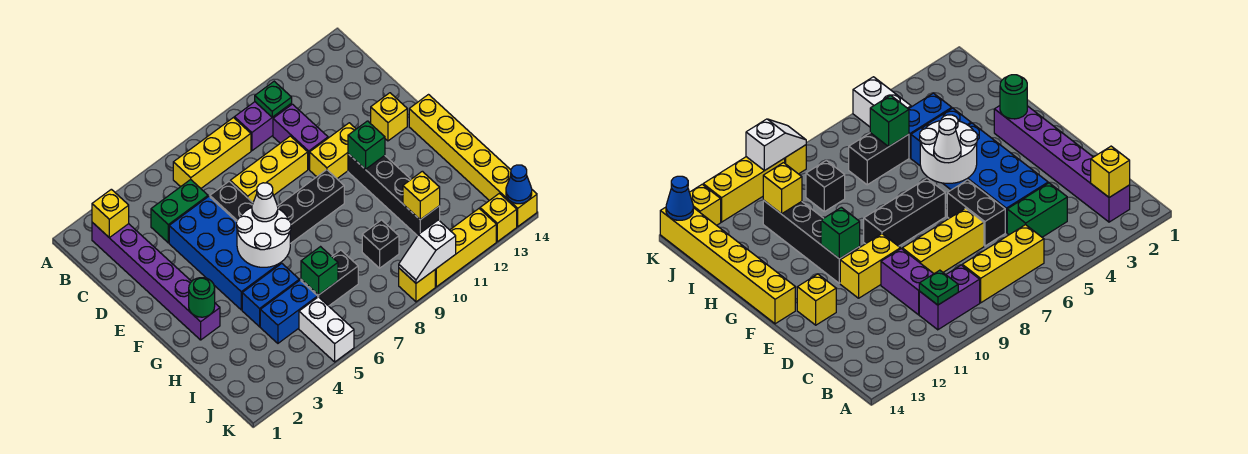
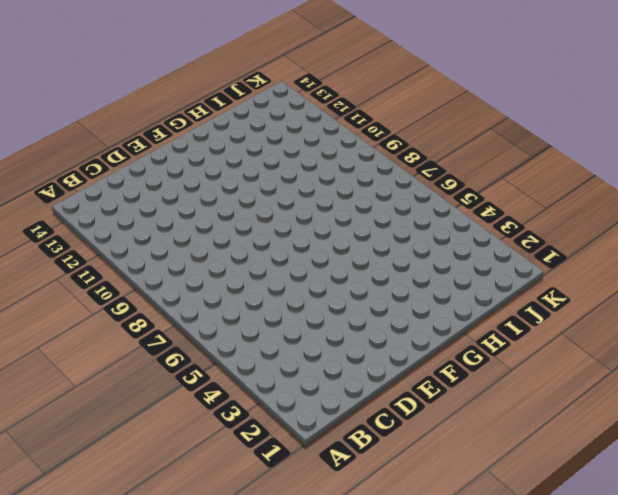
none -> purple brick B2:G2 level 1
none -> yellow brick B6:B8 level 1
none -> purple brick B9:B10 level 1
none -> green brick C4:C5 level 1

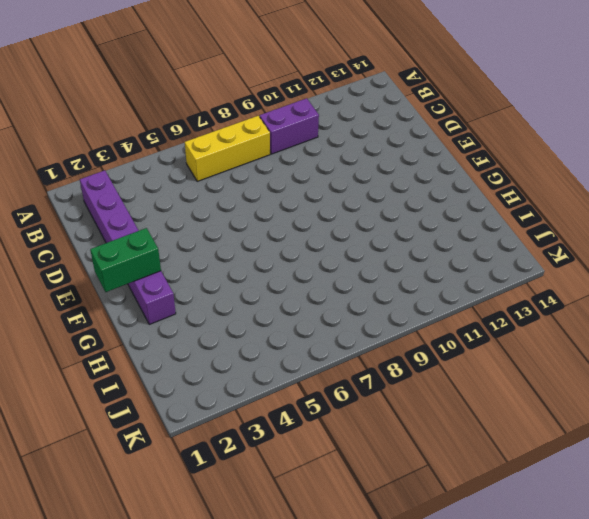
green brick F1:F2 level 2 -> green brick C4:C5 level 1
none -> purple brick C10:D10 level 1
none -> blue brick D4:G5 level 1
none -> black brick D6:E6 level 1
none -> yellow brick D7:D9 level 1

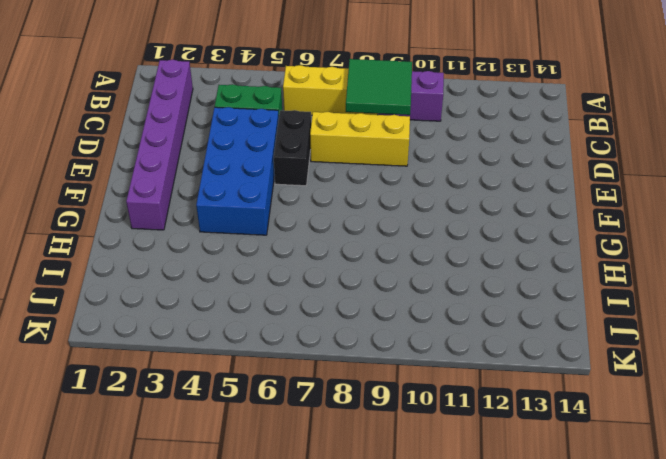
green tile B8:C9 level 2 -> none
none -> purple brick C10:D10 level 1
none -> yellow brick E10:E11 level 1
none -> yellow brick E13 level 1
none -> black brick F7:F9 level 1

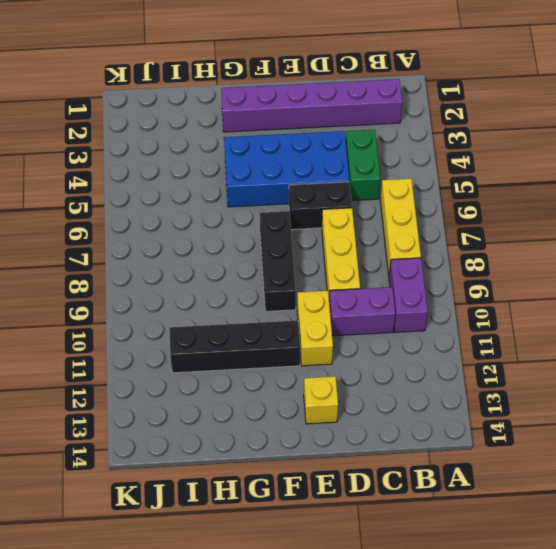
none -> yellow brick F14:K14 level 1
none -> blue brick H4:H5 level 1
none -> blue brick I4:I5 level 1
none -> black brick I6:I7 level 1

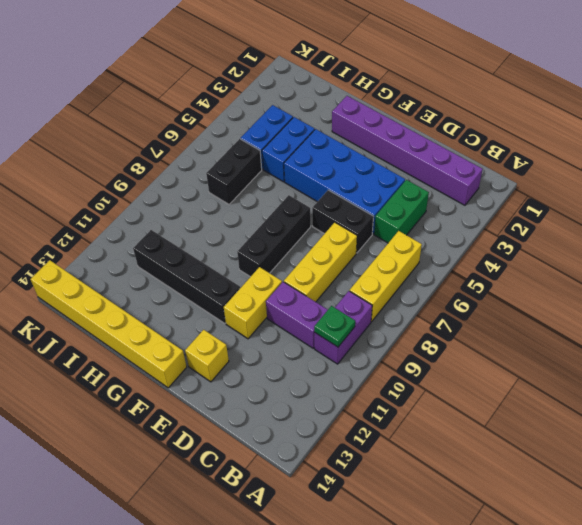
none -> black brick I9 level 1
none -> white brick J5:K5 level 1
none -> yellow brick K9 level 1
none -> yellow brick K10:K12 level 1

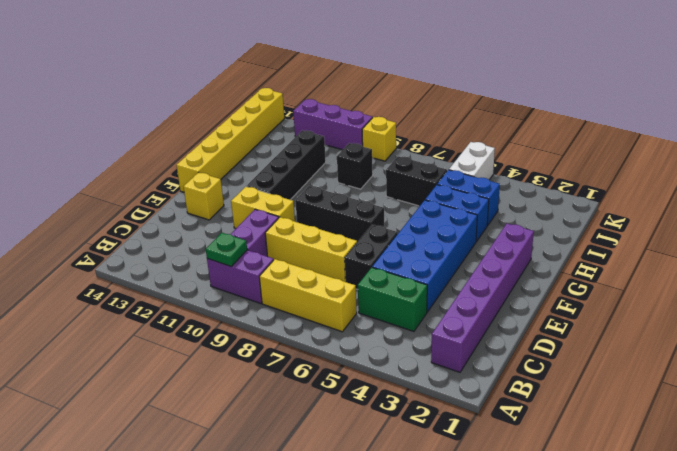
purple brick K10:K12 level 1 -> yellow brick K10:K12 level 1
none -> yellow brick K13 level 1
none -> yellow brick B2 level 2
none -> white round brick F5:G6 level 2
none -> green brick F11 level 2

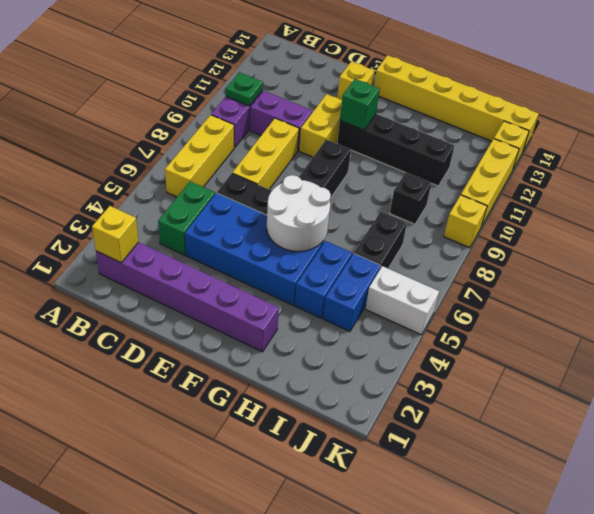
none -> green round brick G2 level 2
none -> green brick I6 level 2
none -> yellow brick I11 level 2
none -> white slope K9:K10 level 2 top 10

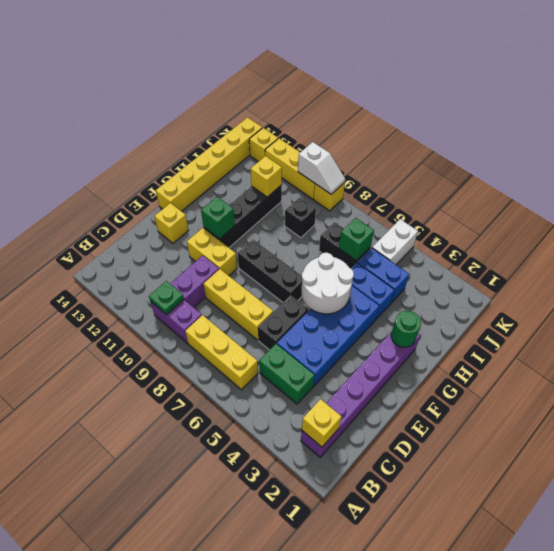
none -> blue cone K14 level 2
none -> white cone F6 level 3

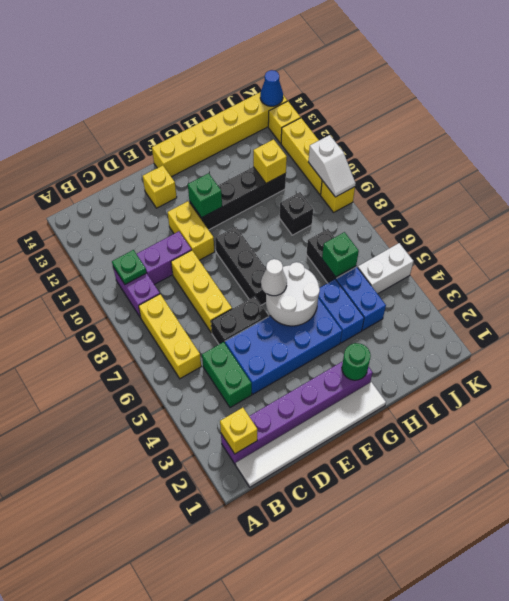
white tile B1:G1 level 1 -> none

